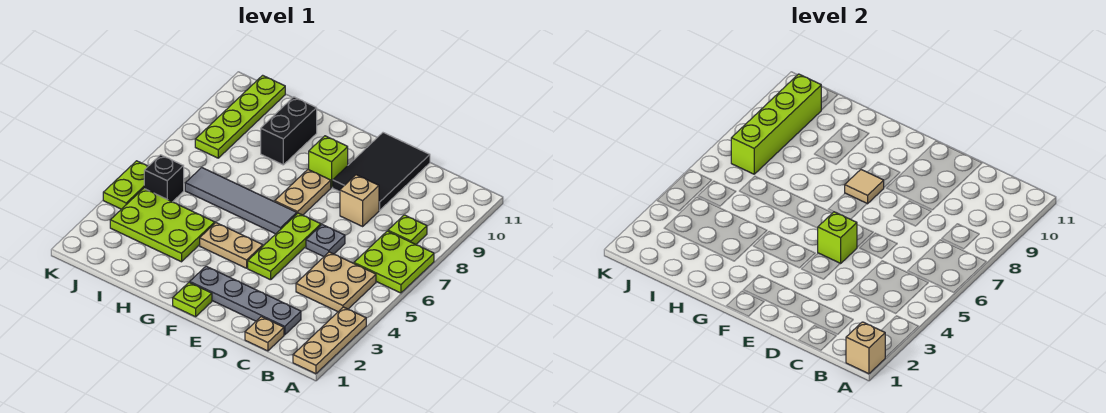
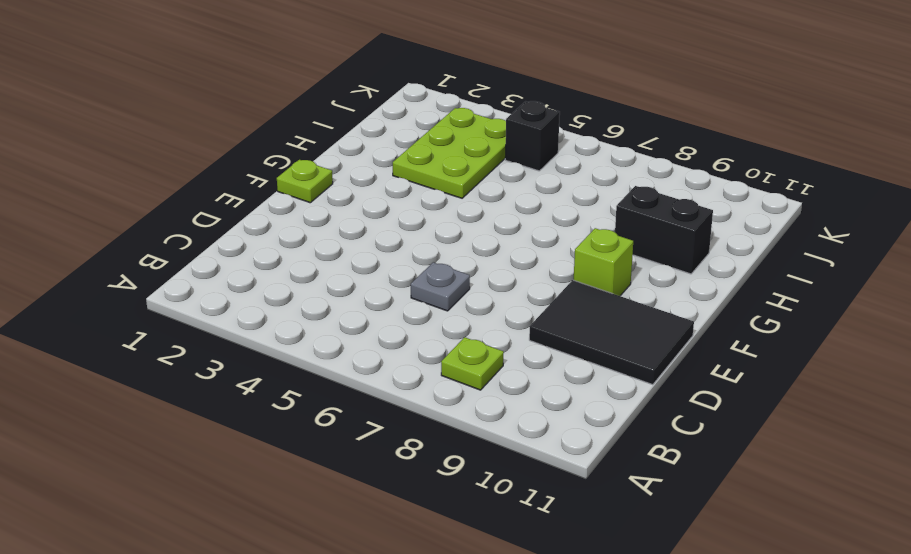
none -> tan plate A1:A3 level 1
none -> lime plate A6:B7 level 1
none -> tan plate B4:C5 level 1

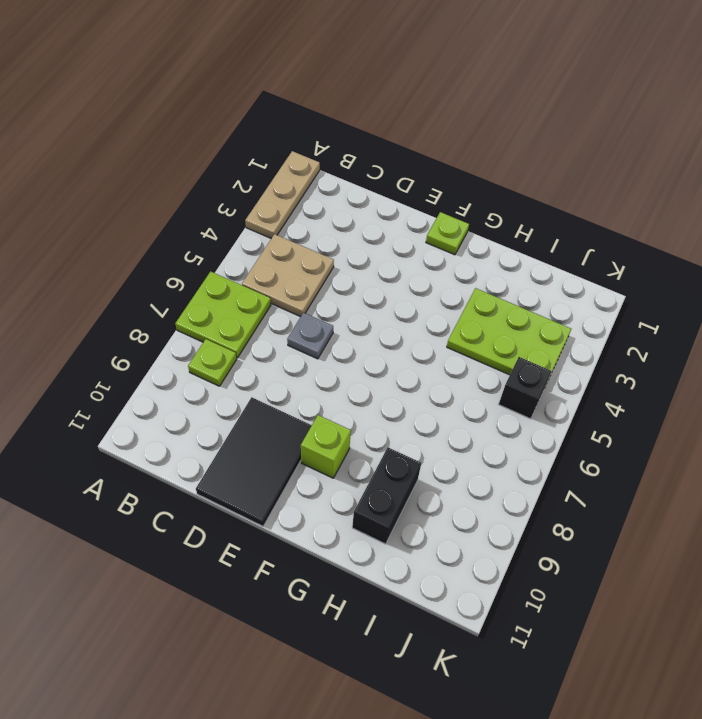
none -> tan plate C1 level 1
none -> grey plate C2:F2 level 1
none -> tan brick D8 level 1

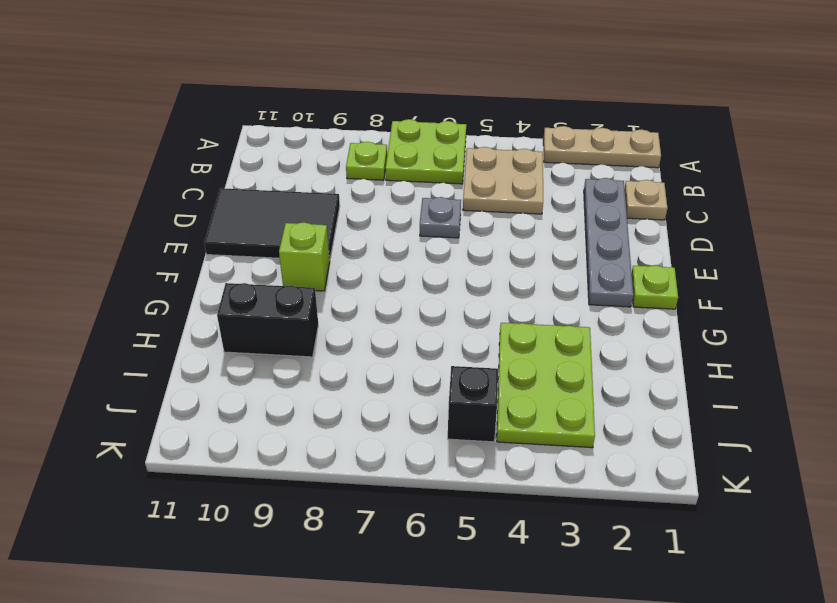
none -> tan brick D8 level 1
none -> lime plate E4:E6 level 1
none -> tan plate F4:G4 level 1

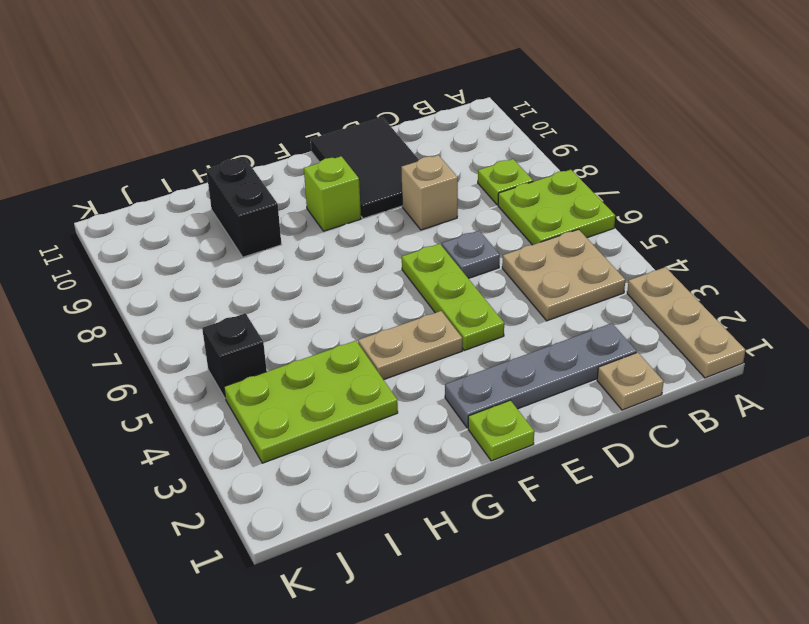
none -> grey tile F6:I6 level 1
none -> tan plate F7:F8 level 1
none -> lime plate J8:J11 level 1

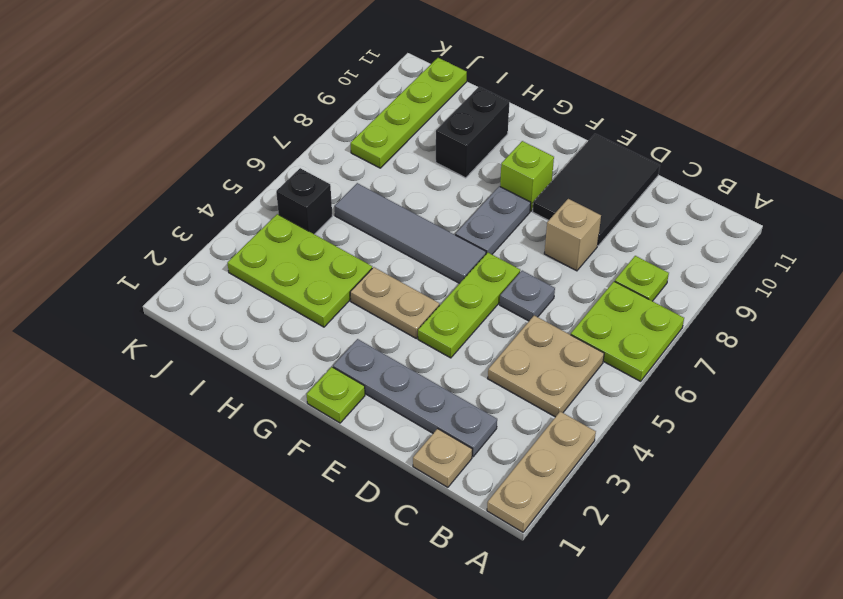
grey plate F7:F8 level 1 -> tan plate F7:F8 level 1
none -> lime plate K4:K5 level 1
none -> tan brick A1 level 2
none -> lime brick E5 level 2

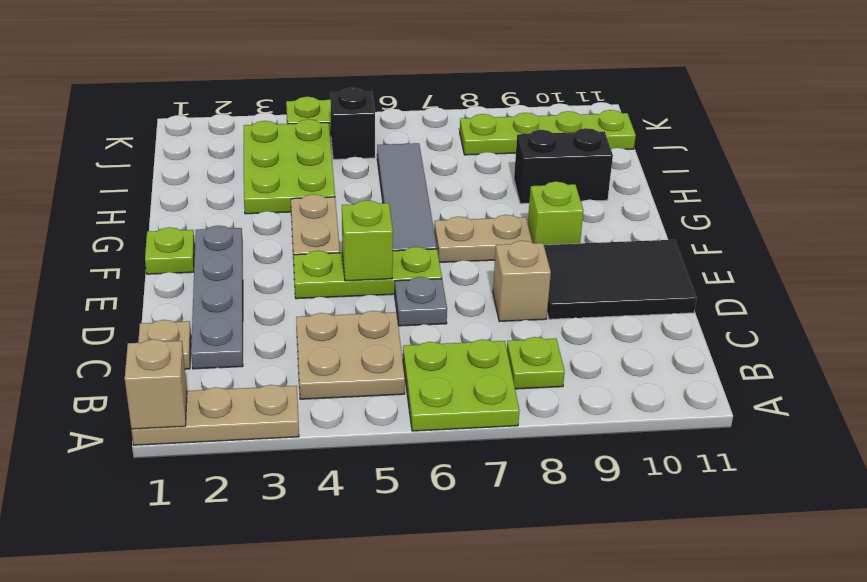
none -> tan tile F8 level 2
none -> lime brick J7:J10 level 2

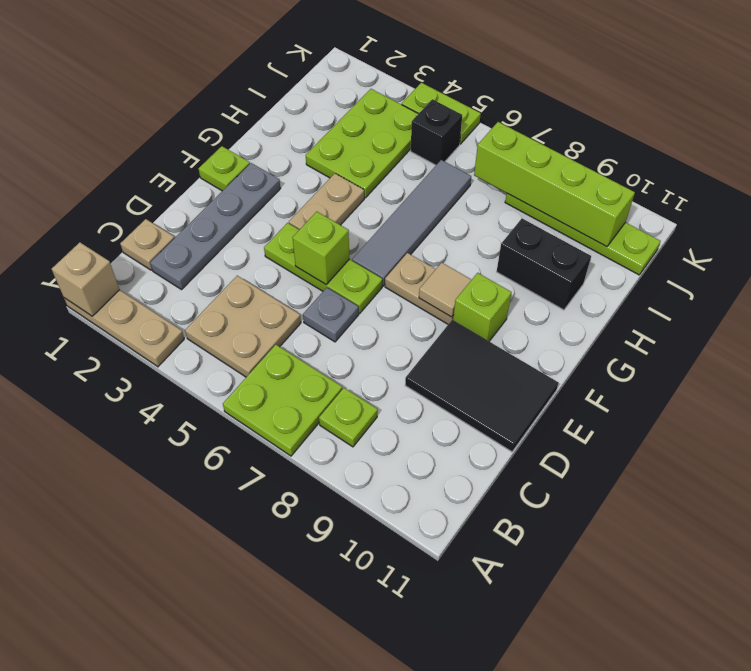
none -> tan brick D8 level 1

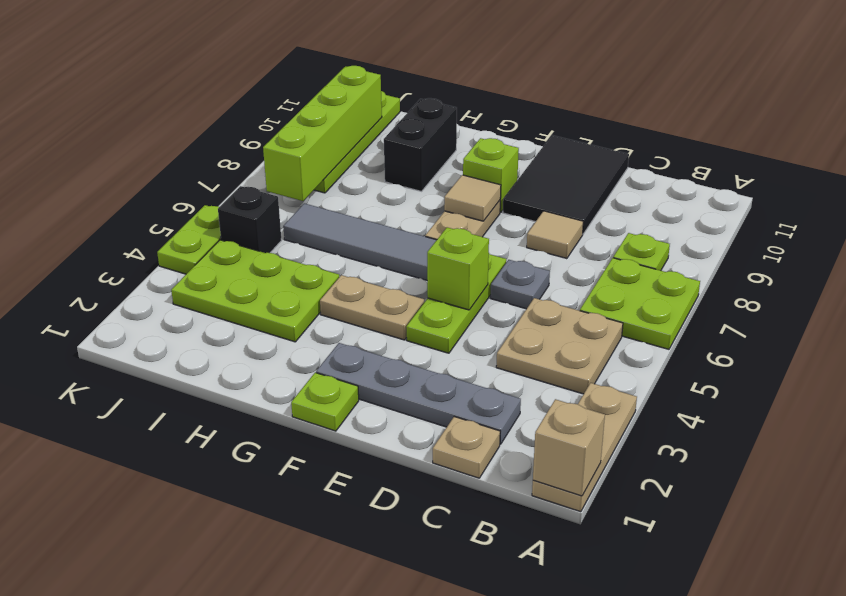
tan tile D8 level 1 -> tan brick D8 level 1

